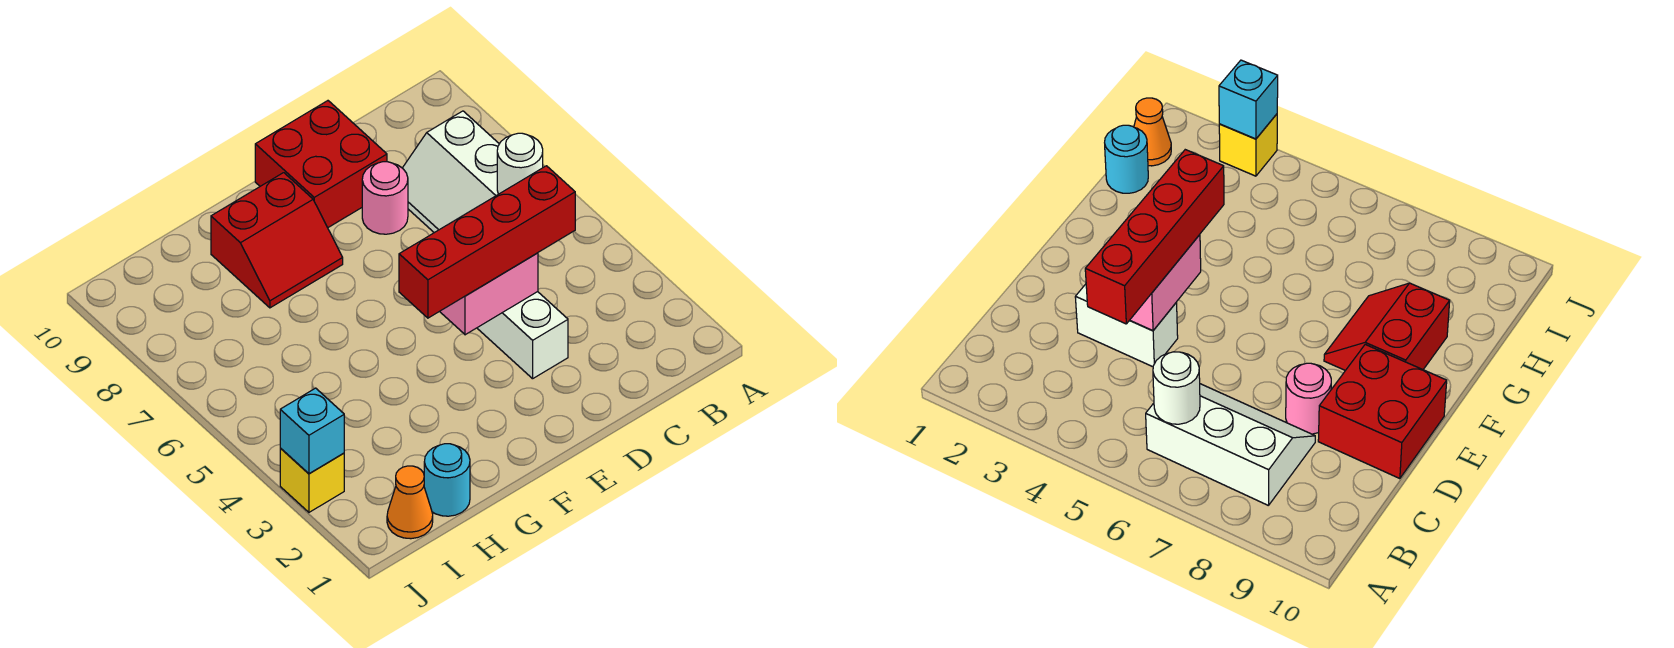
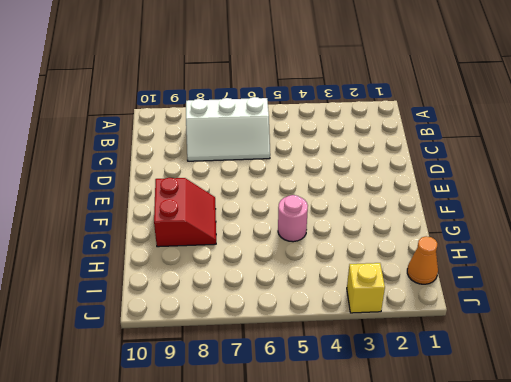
pink round brick G5 level 1 -> pink round brick D8 level 1
none -> white brick D3:D4 level 1
none -> red brick D9:E10 level 1
none -> cyan round brick H1 level 1

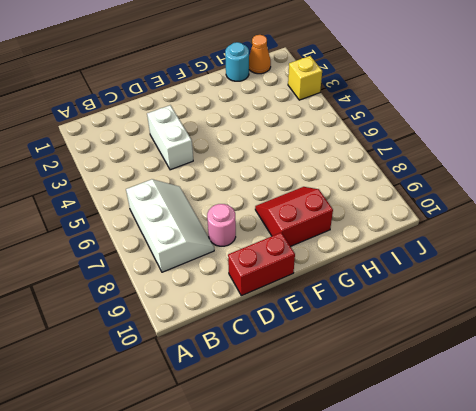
red brick D10:E10 level 1 -> red brick D9:E10 level 1
none -> white round brick B6 level 2
none -> pink brick D4:E4 level 2
none -> cyan brick J3 level 2

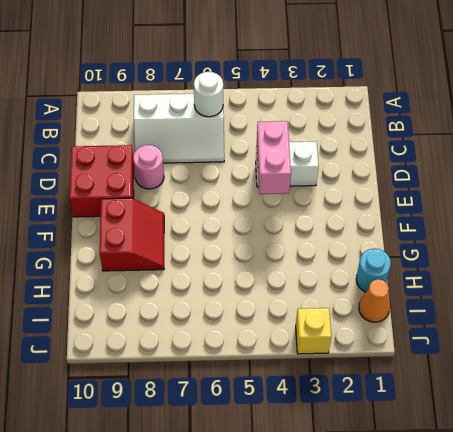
none -> cyan brick J3 level 2
none -> red brick C4:F4 level 3

